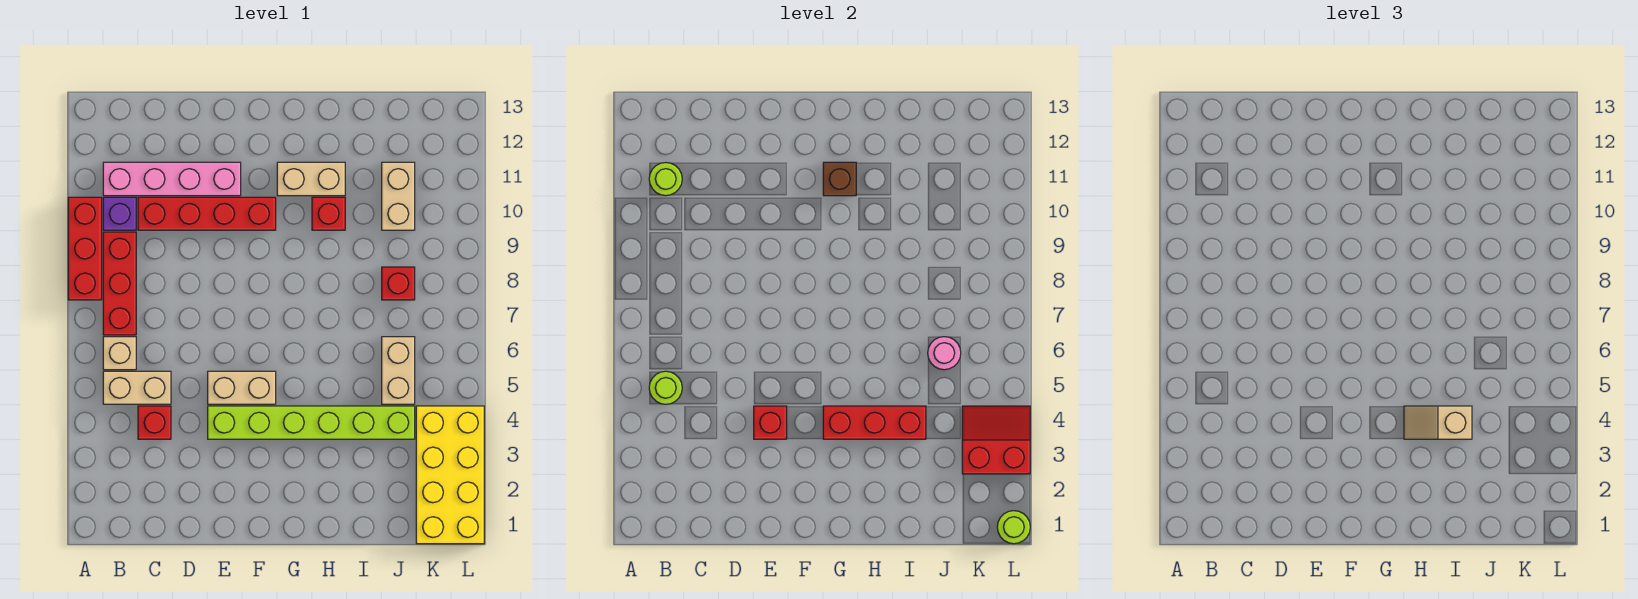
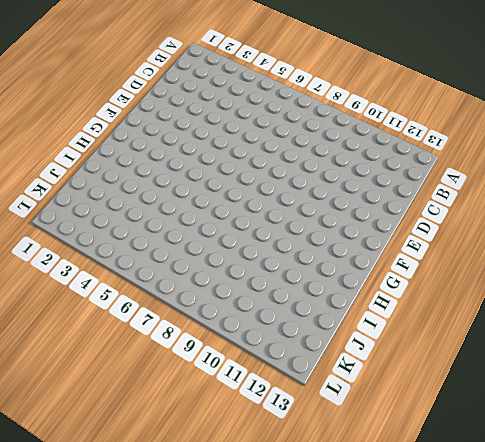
none -> red brick A8:A10 level 1
none -> tan brick B5:C5 level 1
none -> tan brick B6 level 1

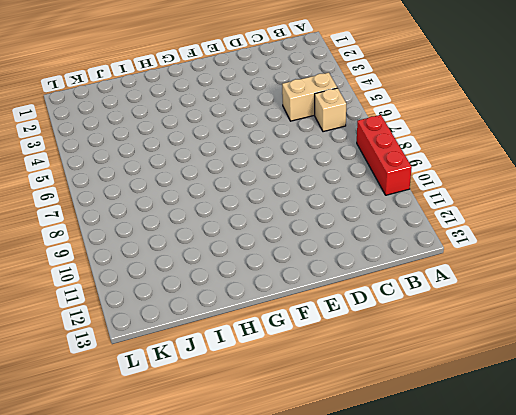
none -> red brick B7:B9 level 1
none -> purple brick B10 level 1
none -> pink brick B11:E11 level 1

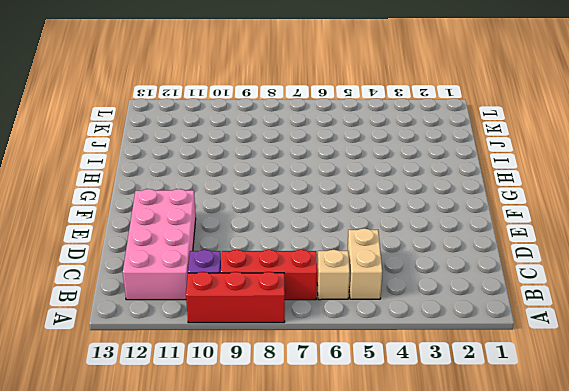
pink brick B11:E12 level 1 -> pink brick B11:E11 level 1
none -> red brick C4 level 1
none -> red brick C10:F10 level 1
none -> lime brick E4:J4 level 1

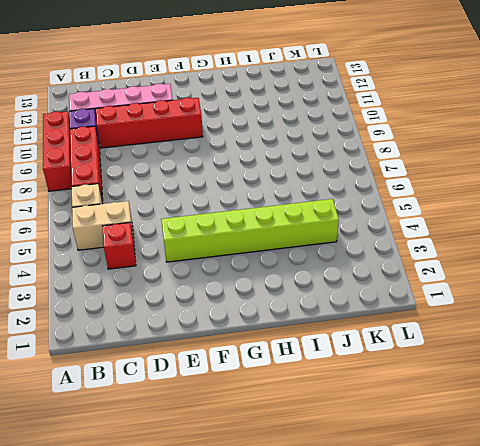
none -> tan brick E5:F5 level 1
none -> tan brick G11:H11 level 1
none -> red brick H10 level 1

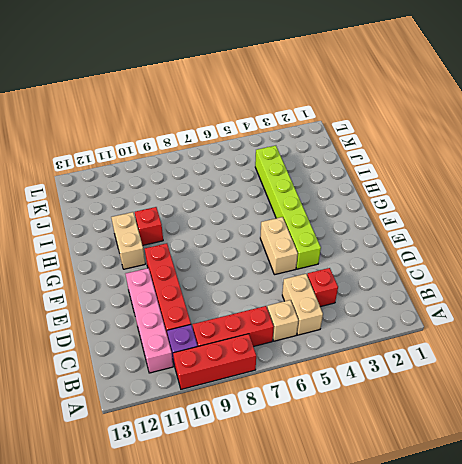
none -> tan brick J5:J6 level 1
none -> red brick J8 level 1
none -> tan brick J10:J11 level 1

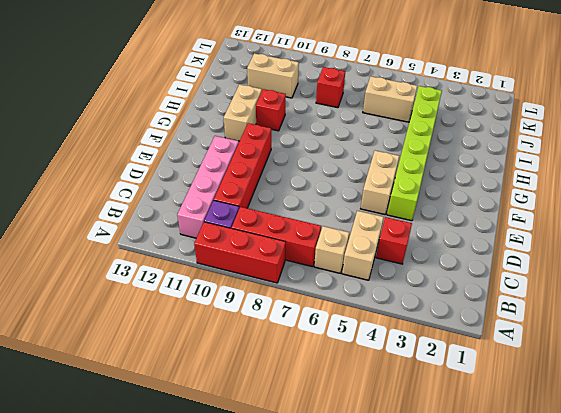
none -> yellow brick K1:L4 level 1
none -> lime round brick B5 level 2
none -> lime round brick B11 level 2

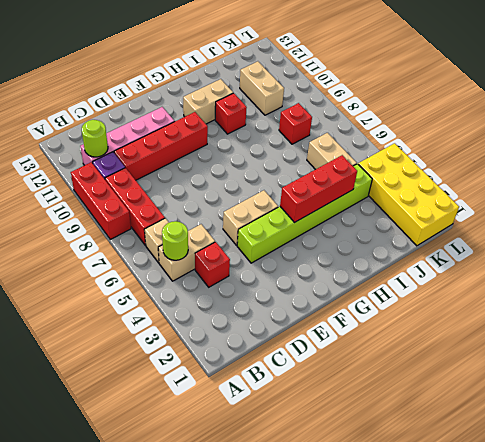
none -> red brick E4 level 2
none -> brown brick G11 level 2
none -> pink round brick J6 level 2

